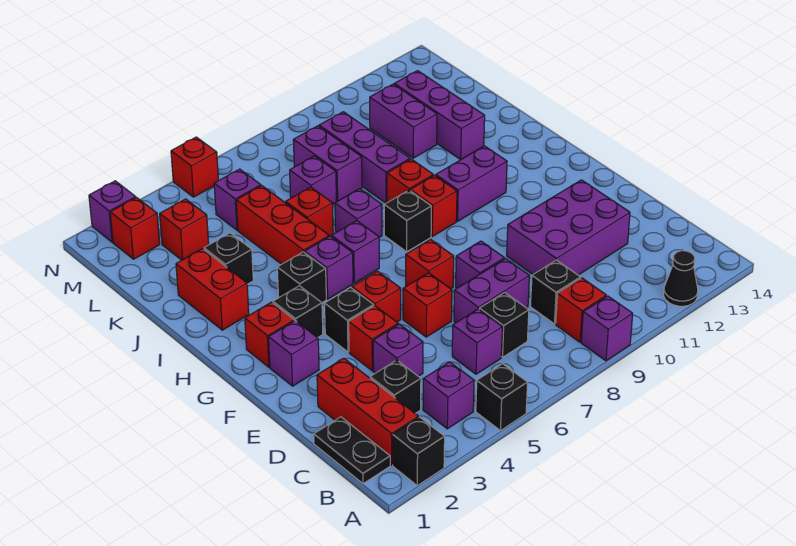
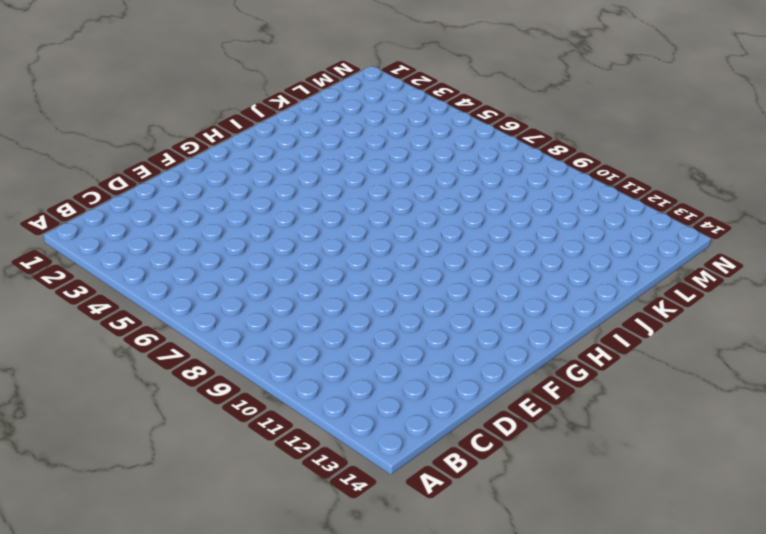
none -> black brick A2 level 1
none -> black brick A5 level 1
none -> purple brick A9 level 1
none -> black cone A12 level 1

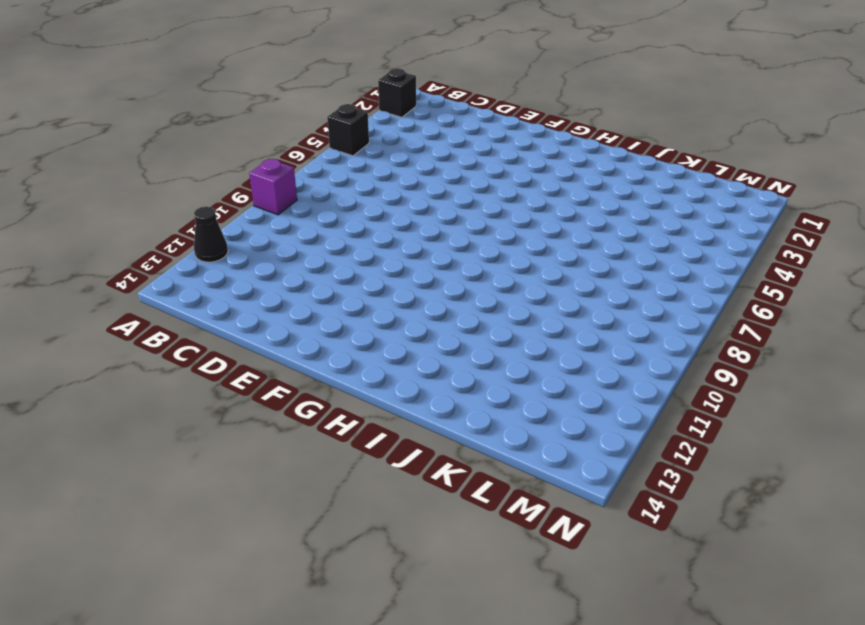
none -> black plate B1:C1 level 1
none -> red brick B2:D2 level 1
none -> purple brick B4 level 1
none -> red brick B9 level 1

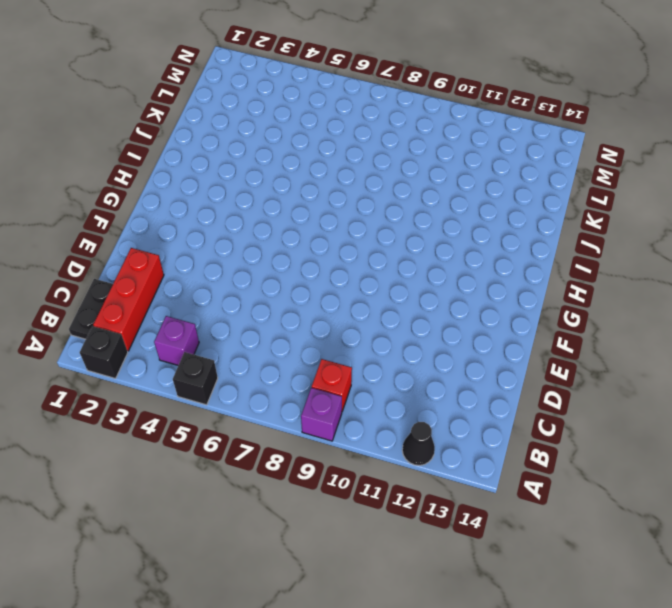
none -> black brick C3 level 1
none -> purple brick C6 level 1
none -> black brick C7 level 1
none -> black brick C9 level 1

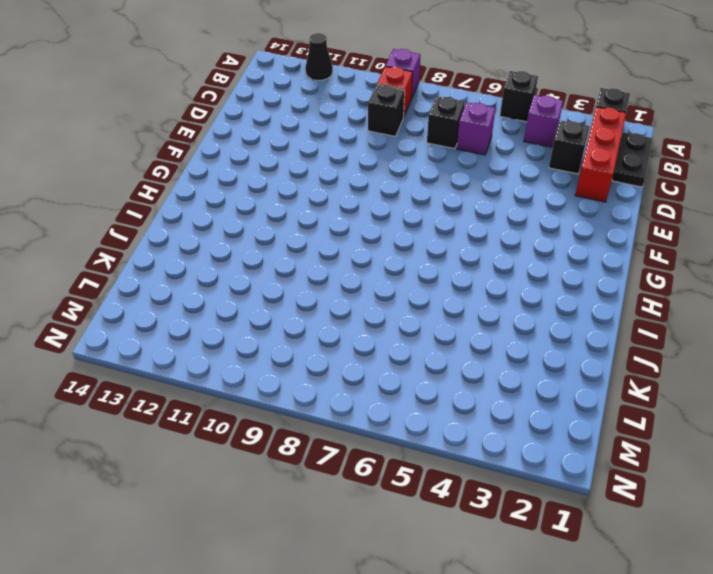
none -> purple brick D4 level 1
none -> purple brick D7:D8 level 1
none -> purple brick D10:E12 level 1
none -> red brick E4 level 1

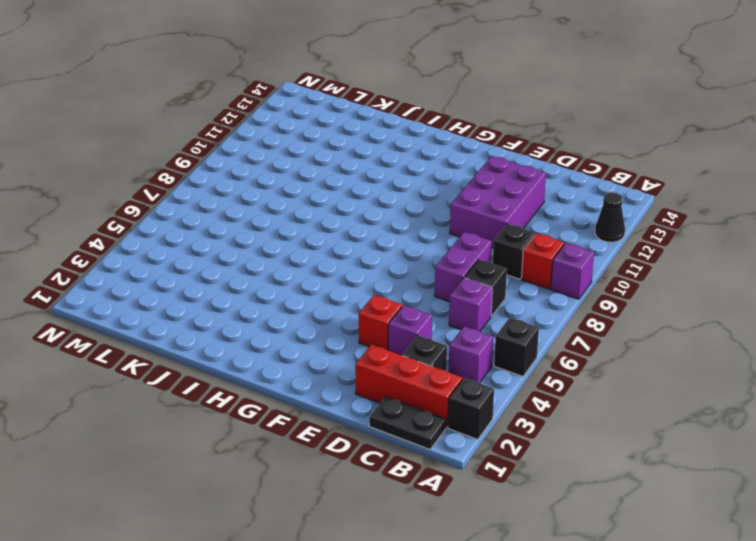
none -> red brick E6 level 1
none -> purple brick E8 level 1
none -> purple brick F2 level 1
none -> black brick F4 level 1

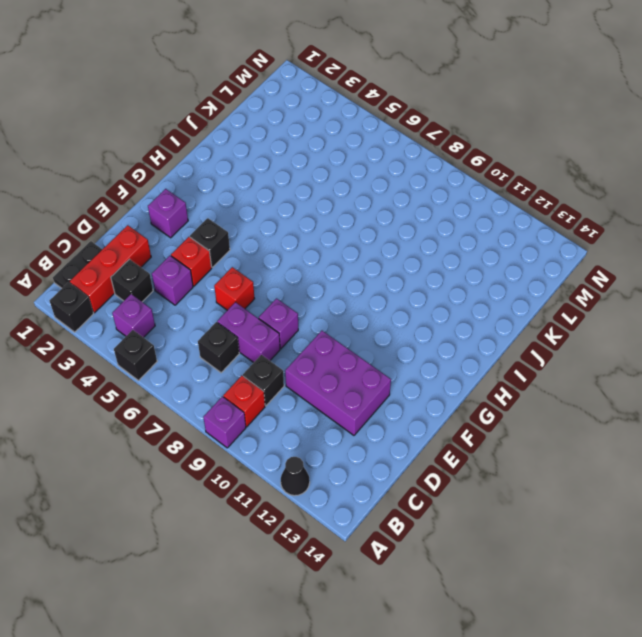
none -> purple brick C6 level 1
none -> red brick F5 level 1
none -> red brick F7 level 1
none -> red brick G2 level 1

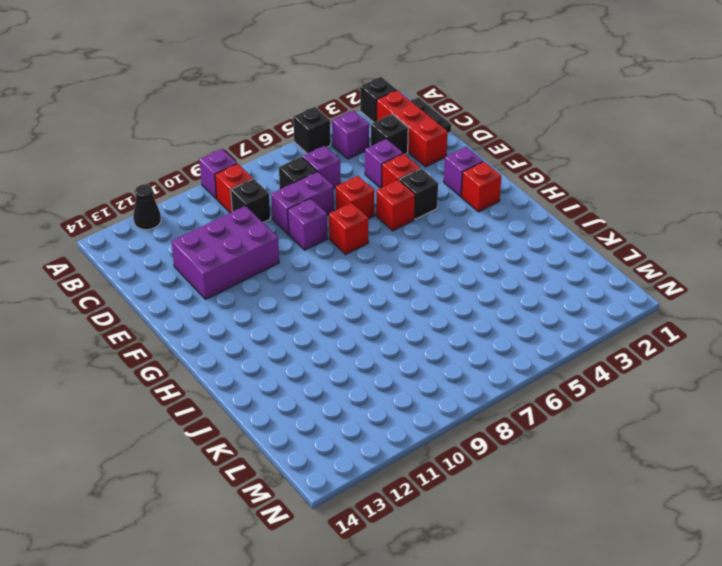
none -> black brick G3 level 1
none -> black brick H4 level 1
none -> purple brick H5 level 1
none -> purple brick H6 level 1

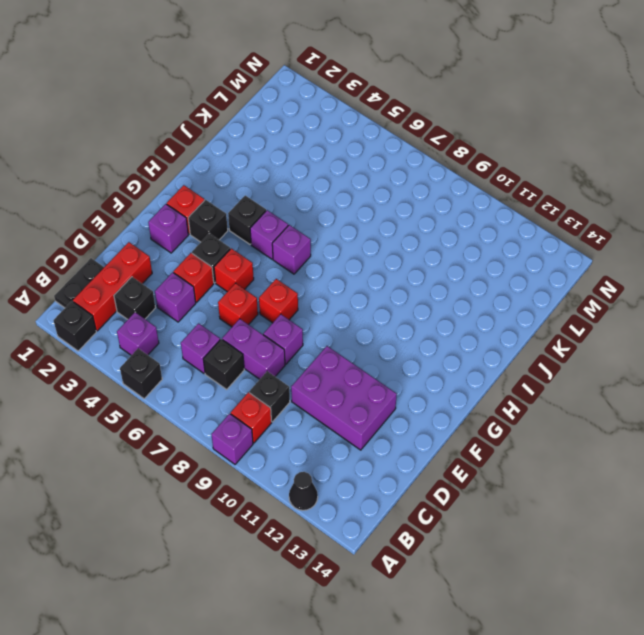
none -> black brick H8 level 1
none -> red brick H9 level 1
none -> purple brick H10:H11 level 1
none -> red brick I2:J2 level 1

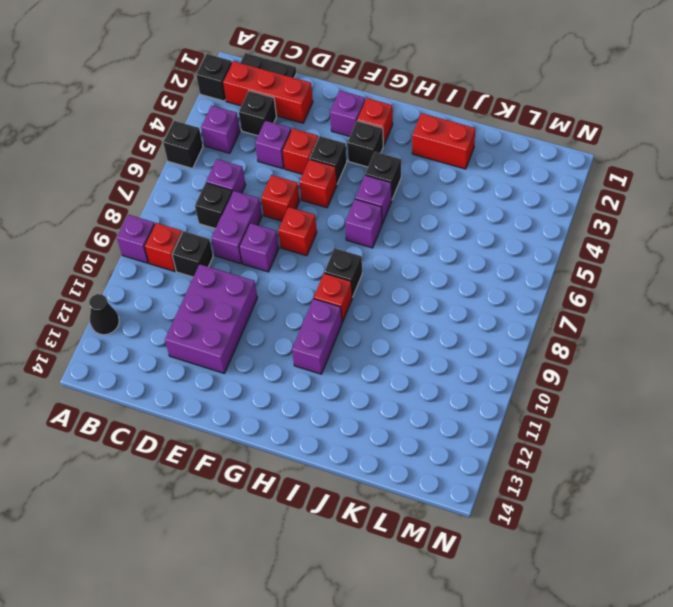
none -> red brick I5:K5 level 1
none -> purple brick I7 level 1
none -> red brick I9 level 1
none -> black brick J3 level 1

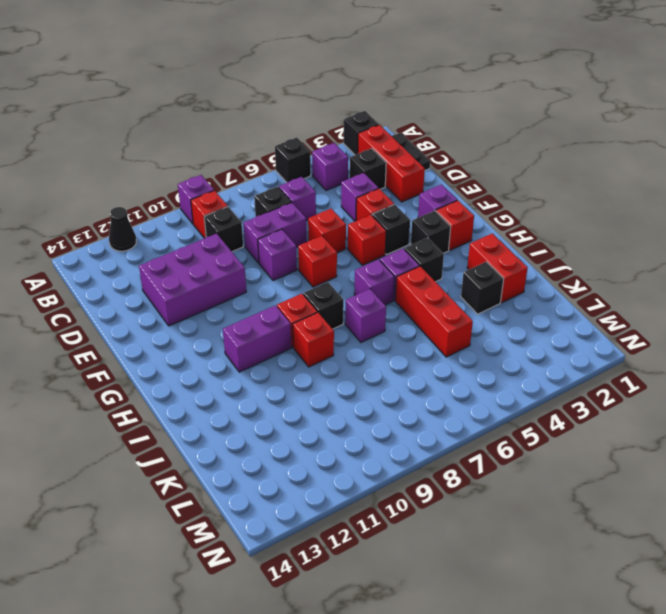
none -> red brick J6 level 1
none -> purple brick J9:L9 level 1
none -> purple brick J12:L12 level 1
none -> purple brick K7 level 1

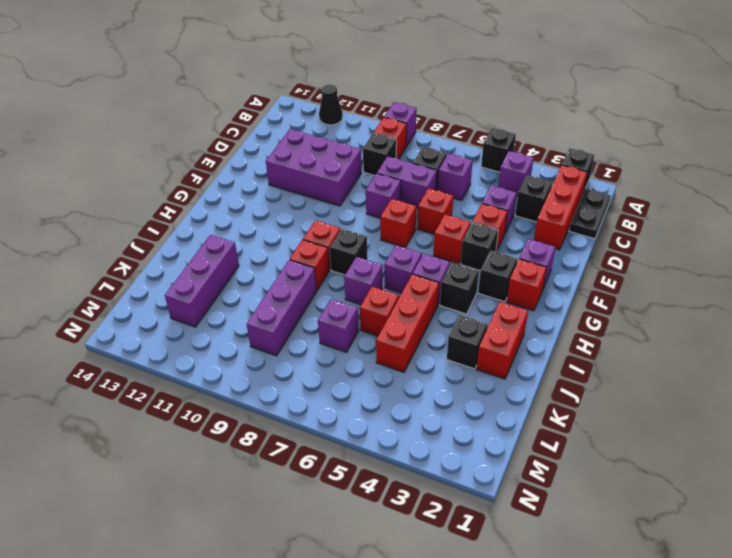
none -> purple brick H10:H11 level 1
none -> purple brick K8:L8 level 1
none -> purple brick K11:L11 level 1
none -> red brick L3 level 1

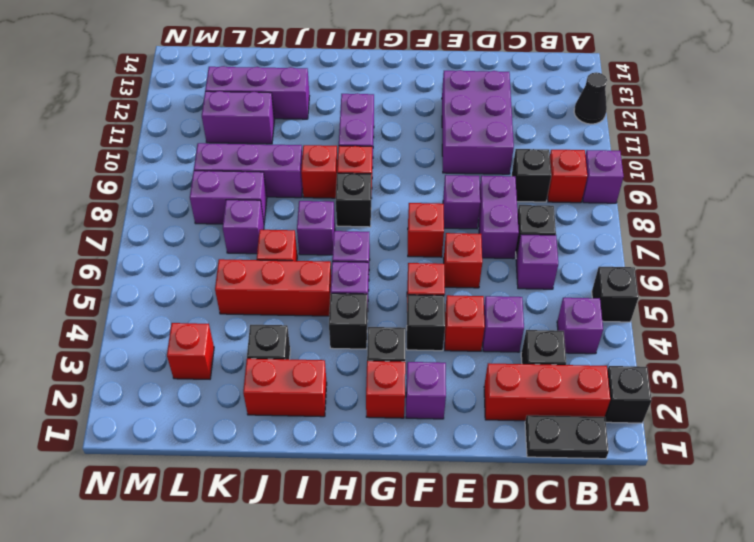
none -> purple brick L5 level 1
none -> red brick M2 level 1
none -> purple brick N2 level 1
none -> red brick N5 level 1

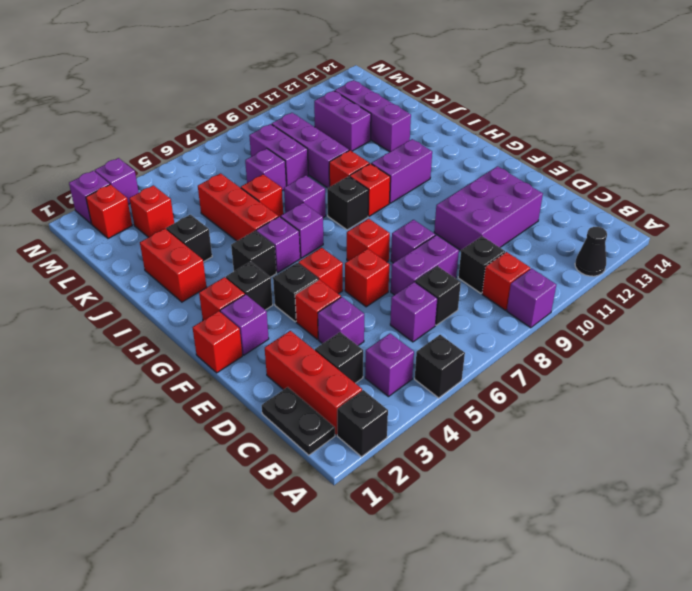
red brick F1 level 1 -> red brick N5 level 1
purple brick N3 level 1 -> purple brick L5 level 1

